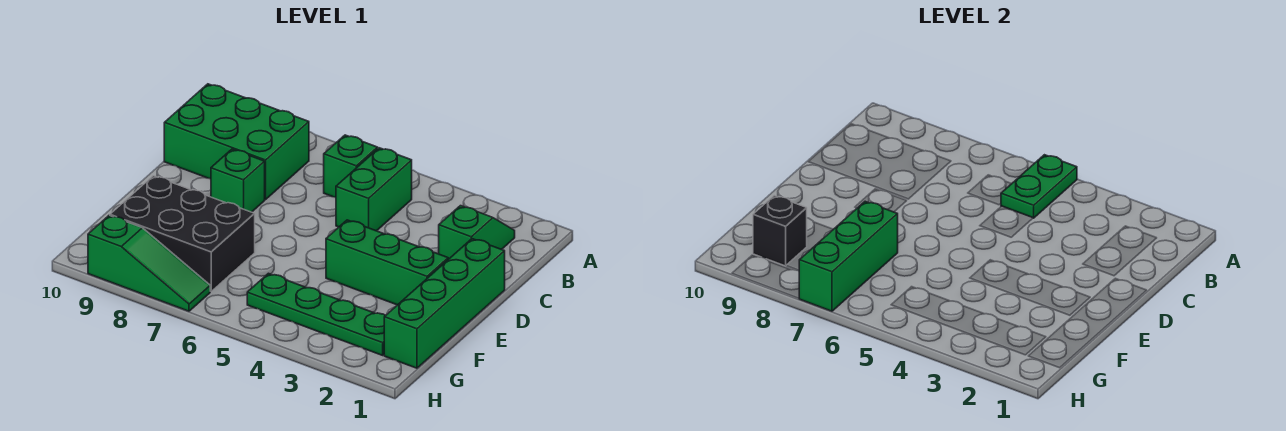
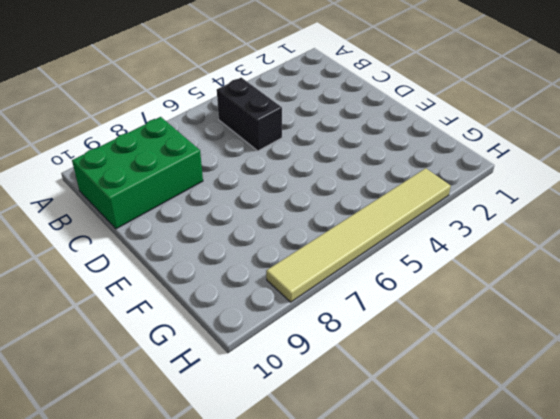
black brick B5:C5 level 1 -> green brick B5:C5 level 1
tan tile H3:H8 level 1 -> green slope H7:H9 level 1 top 9
none -> green slope B2:C2 level 1 top C
none -> green brick B6 level 1
none -> green brick D1:G1 level 1

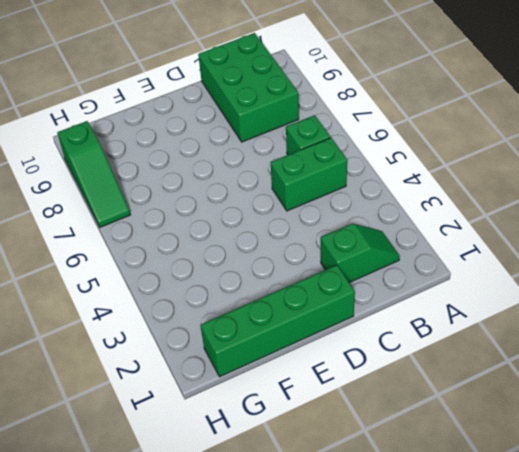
none -> green brick D8 level 1
none -> green brick E2:E4 level 1
none -> black brick F7:G9 level 1

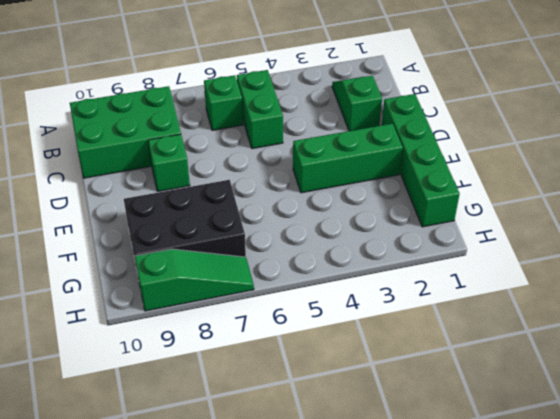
none -> green plate G2:G5 level 1
none -> green plate A5:B5 level 2
none -> green brick F7:H7 level 2

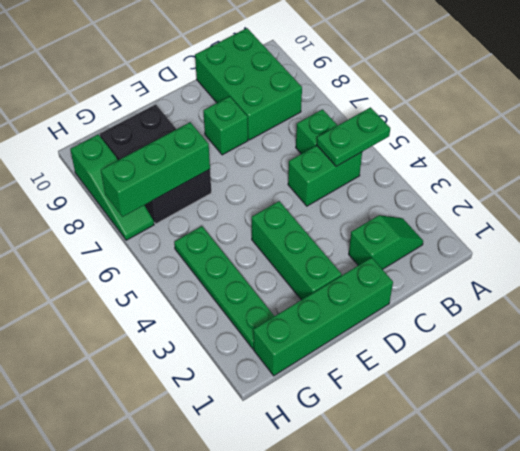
none -> black brick G9 level 2

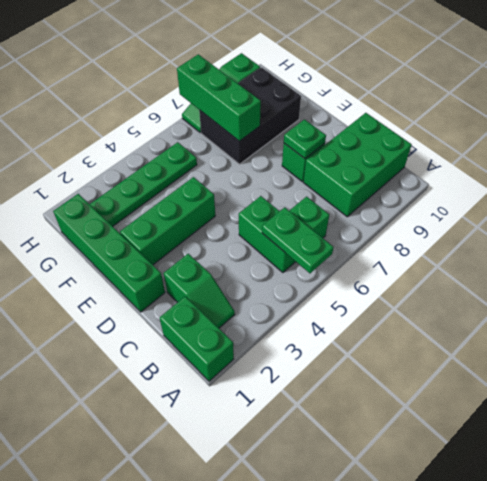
green brick A1:B1 level 1 -> none
green plate D8 level 2 -> none
none -> black brick G9 level 2

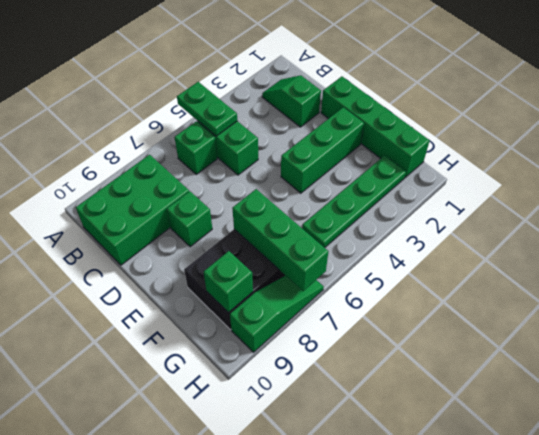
green brick G9 level 2 -> black brick G9 level 2

